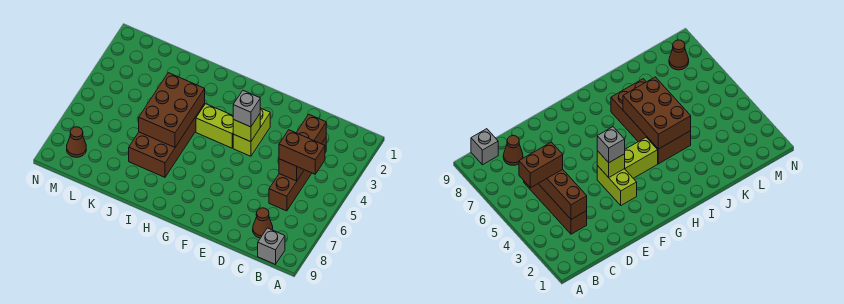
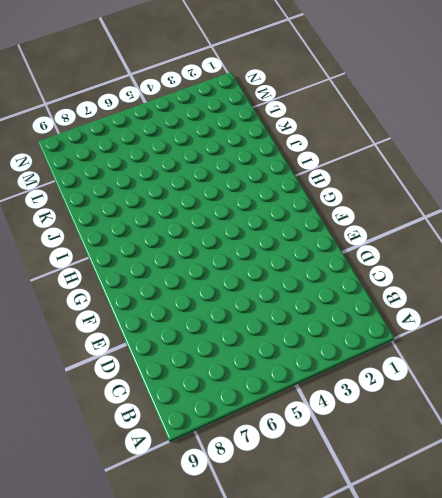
none -> grey brick B9 level 1
none -> brown brick C3:C6 level 1
none -> brown cone C8 level 1

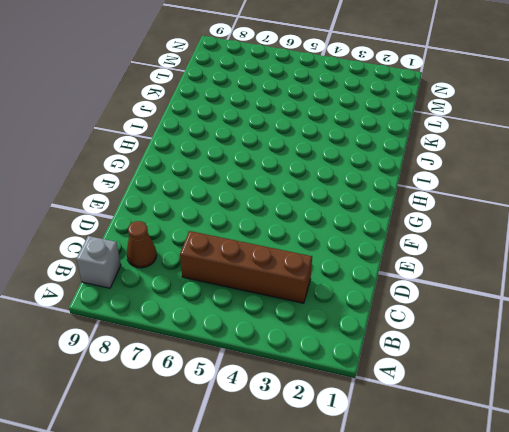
none -> lime brick F3:F4 level 1
none -> lime brick G4:H4 level 1
none -> brown brick I4:J7 level 1

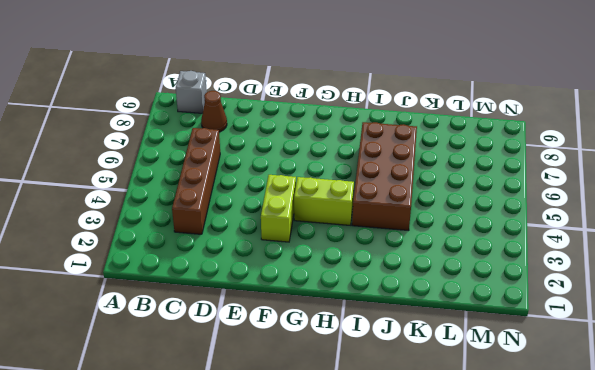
none -> brown cone M8 level 1
none -> brown brick C3:C5 level 2
none -> lime brick F4 level 2

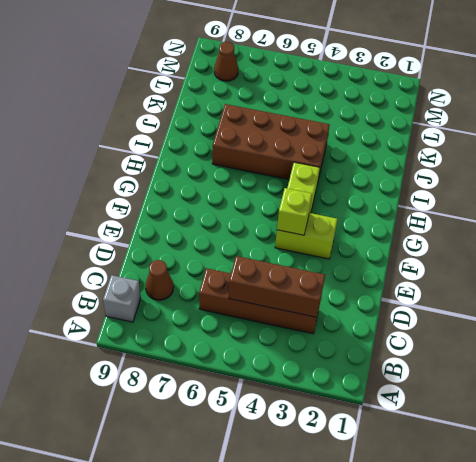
none -> brown brick I4:J6 level 2
none -> brown brick B5:C5 level 3
none -> grey brick F4 level 3

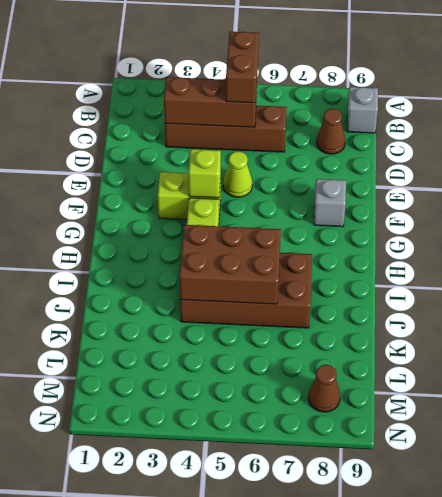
lime cone E5 level 1 -> none
grey brick F8 level 1 -> grey brick F4 level 3

